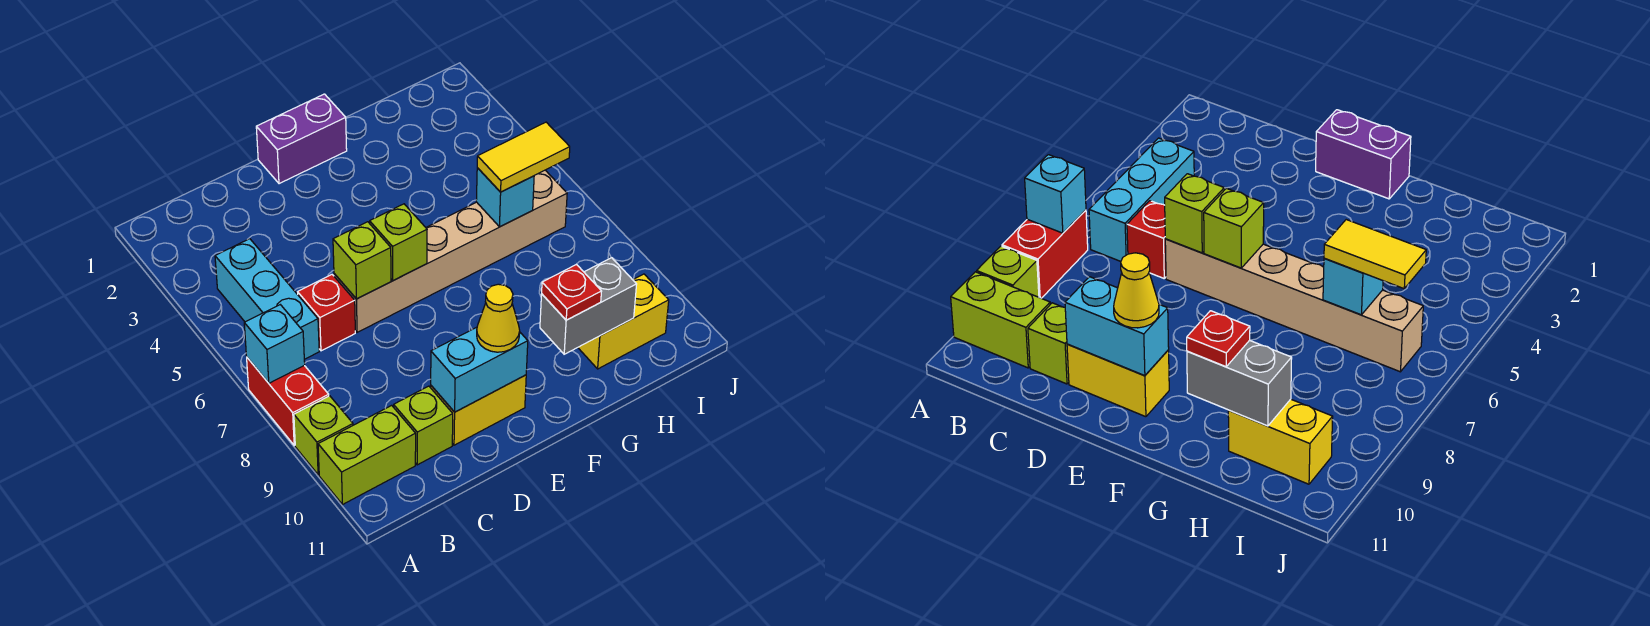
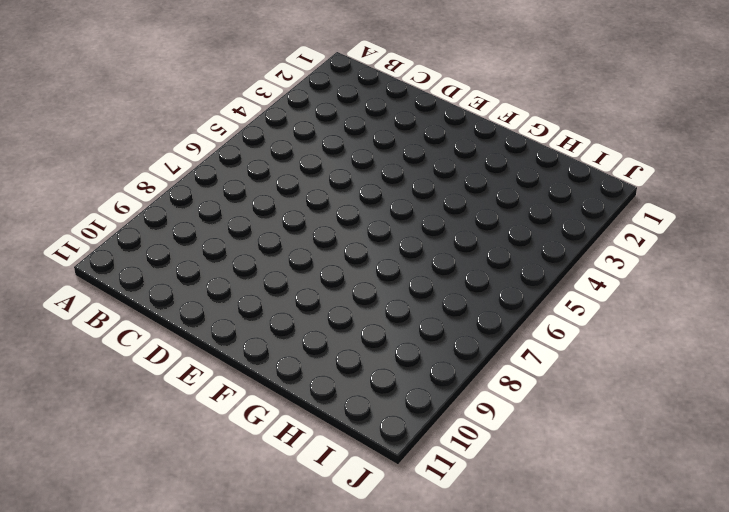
none -> red brick A7:A8 level 1
none -> lime brick A9 level 1
none -> lime brick A10:B10 level 1

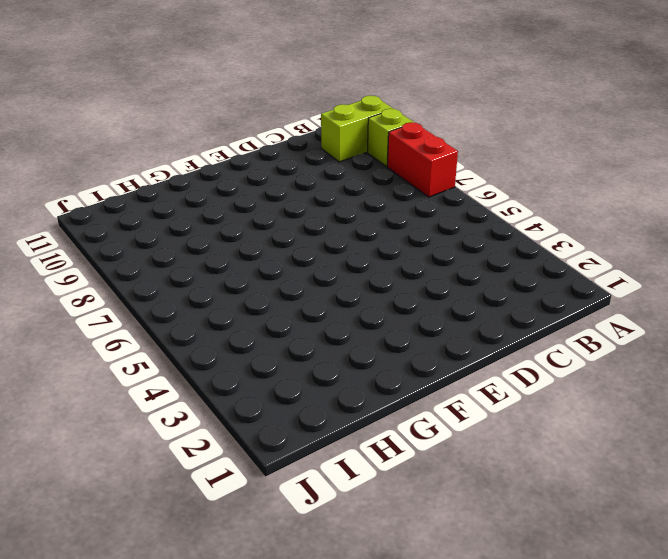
none -> cyan brick B4:B6 level 1
none -> red brick C6 level 1
none -> lime brick C10 level 1

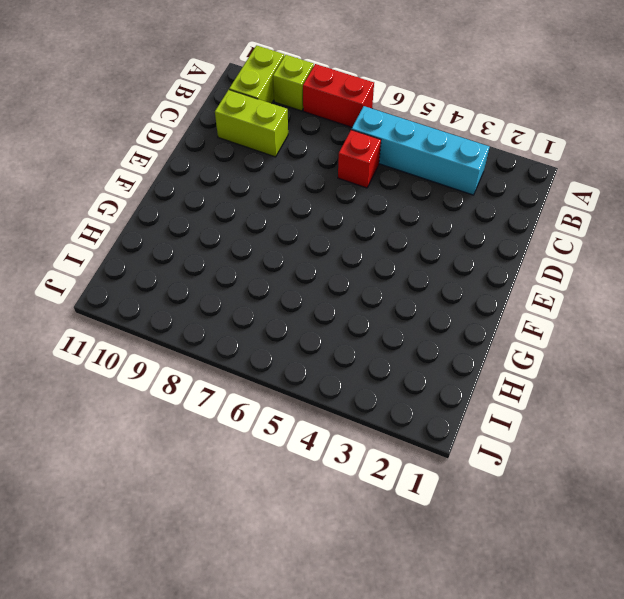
cyan brick B3:B6 level 1 -> cyan brick B4:B6 level 1
lime brick C9:C10 level 1 -> lime brick C10 level 1
none -> tan brick D6:I6 level 1
none -> yellow brick D10:E10 level 1
none -> purple brick E1:F1 level 1

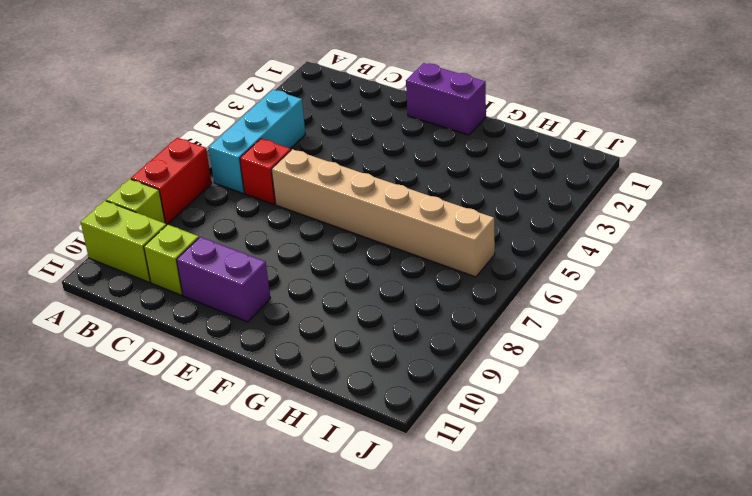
purple brick D10:E10 level 1 -> yellow brick D10:E10 level 1
none -> yellow brick H10:I10 level 1
none -> cyan brick A7 level 2
none -> lime brick D6 level 2

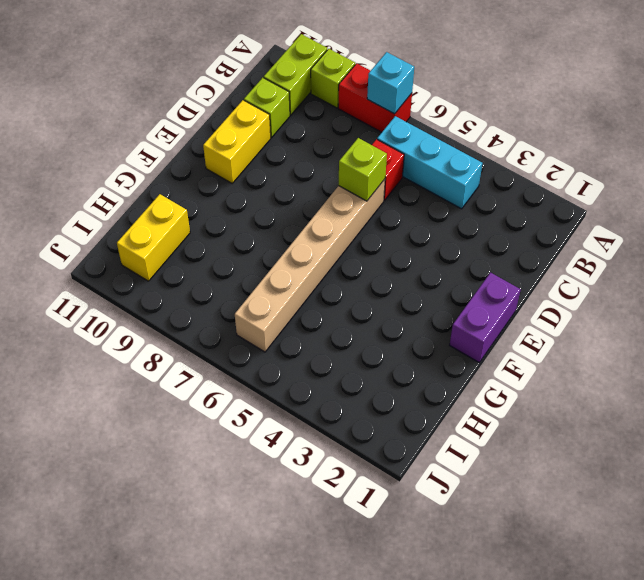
none -> cyan brick D10:E10 level 2
none -> lime brick E6 level 2
none -> grey brick G10:H10 level 2

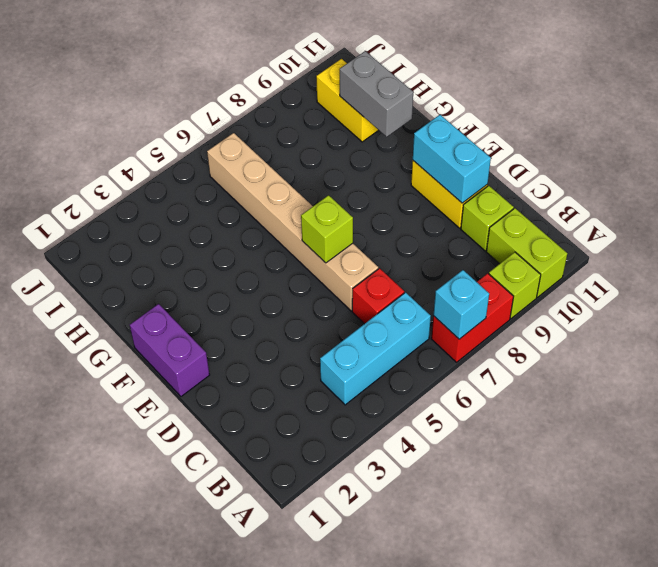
none -> lime brick D6 level 2
none -> cyan brick H6 level 2
none -> yellow cone E10 level 3

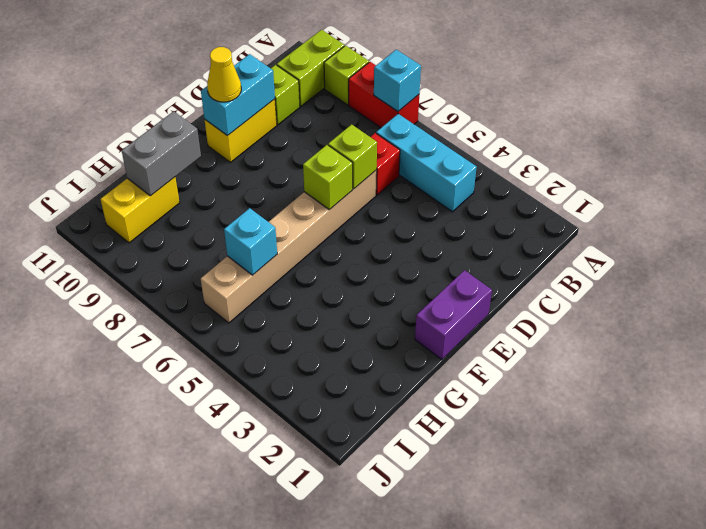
none -> red plate G10 level 3
none -> yellow tile H6:I6 level 3

